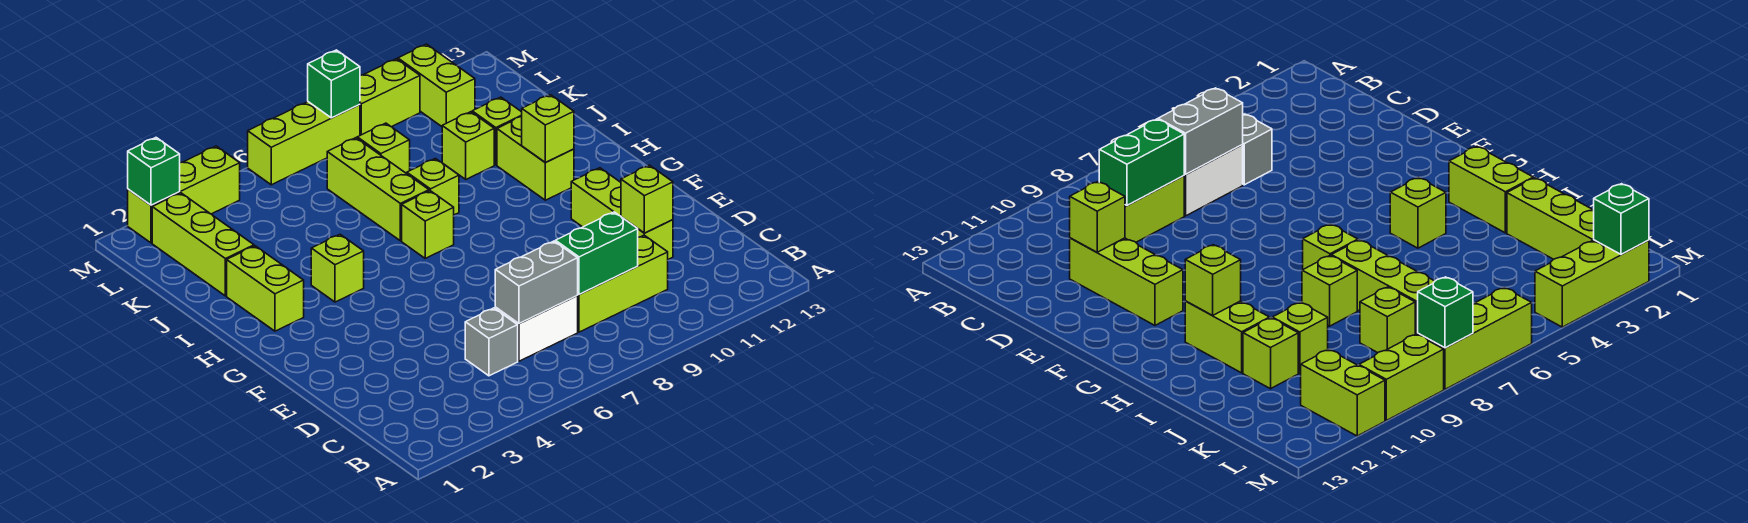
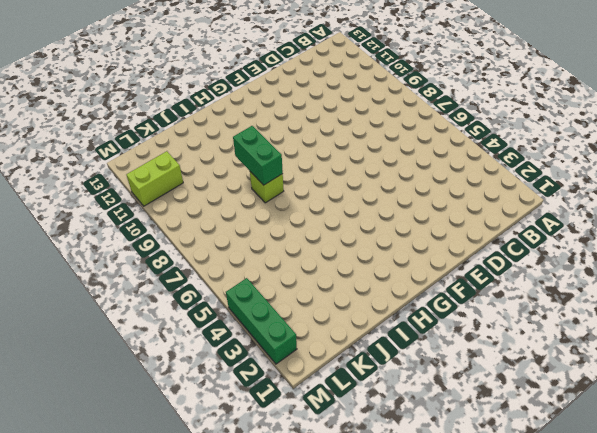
green brick I8:I9 level 2 -> green brick C8:C9 level 2
green brick M2:M4 level 1 -> lime brick M2:M4 level 1
none -> grey brick C5 level 1
none -> white brick C6:C7 level 1
none -> lime brick C8:C10 level 1

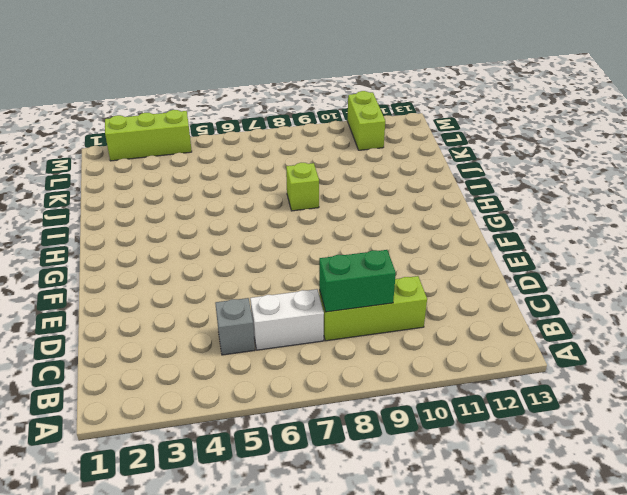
none -> lime brick D11:F11 level 1
none -> lime brick H2:I2 level 1
none -> lime brick H4 level 1

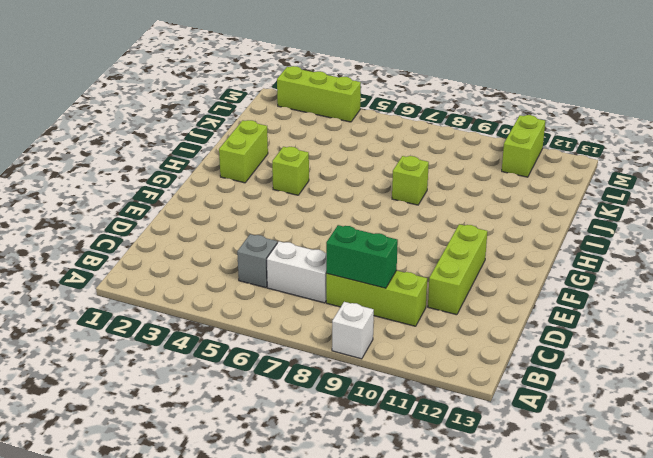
white brick A9 level 1 -> none
none -> lime brick H7 level 1
none -> lime brick H11:I11 level 1
none -> lime brick I7:K7 level 1

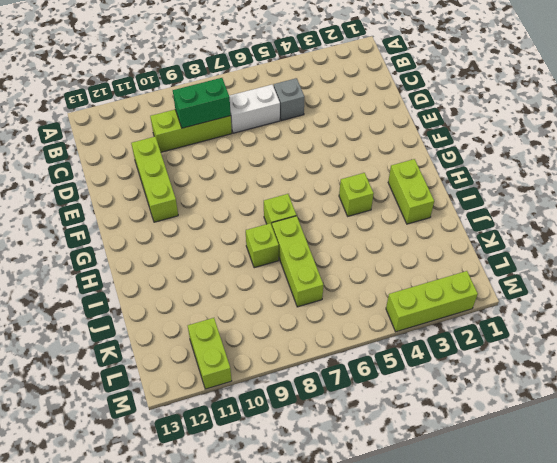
none -> lime brick H11:I11 level 1
none -> lime brick J2:L2 level 1
none -> lime brick J10 level 1

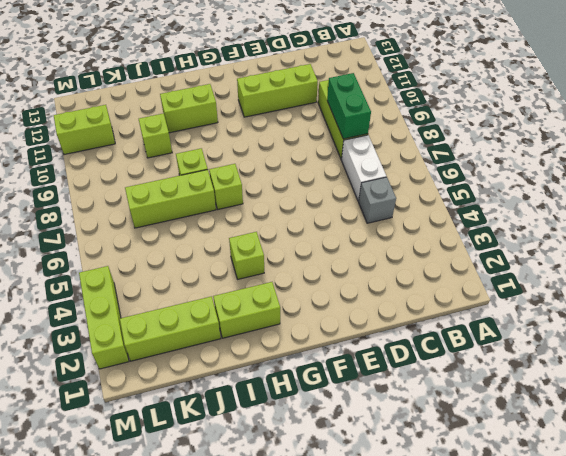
none -> lime brick J11 level 1
none -> lime brick K8 level 1
none -> lime brick M6:M8 level 1

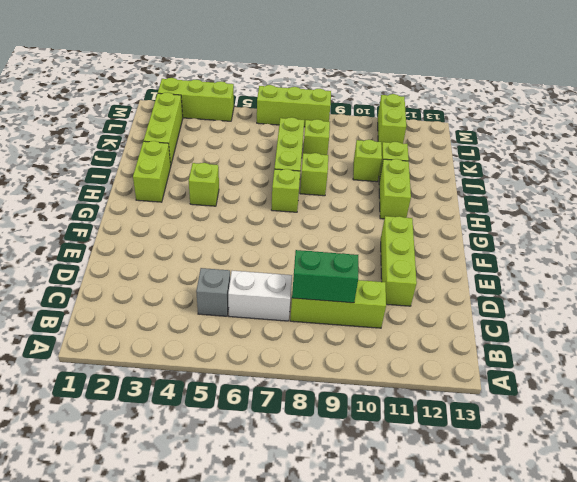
none -> lime brick M9:M10 level 1
none -> grey brick C6:C7 level 2
none -> lime brick D11 level 2

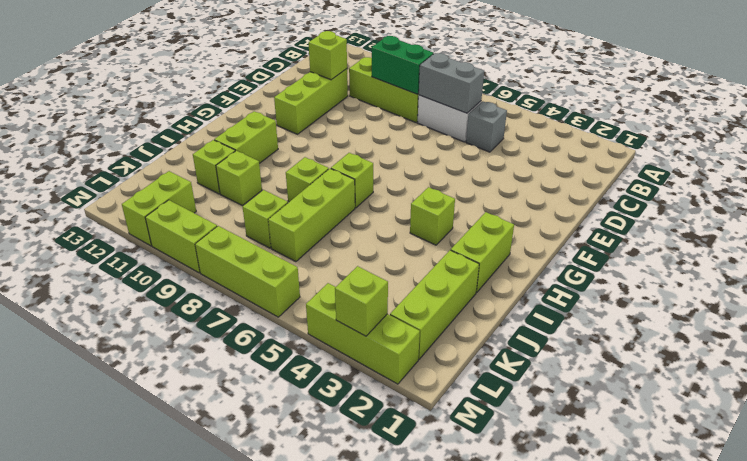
lime brick M3 level 2 -> lime brick H11 level 2
none -> green brick M2 level 2
none -> green brick M8 level 2

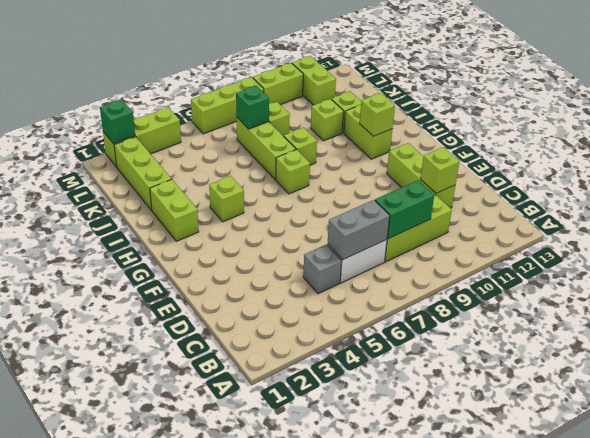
green brick K7 level 2 -> green brick M8 level 2

